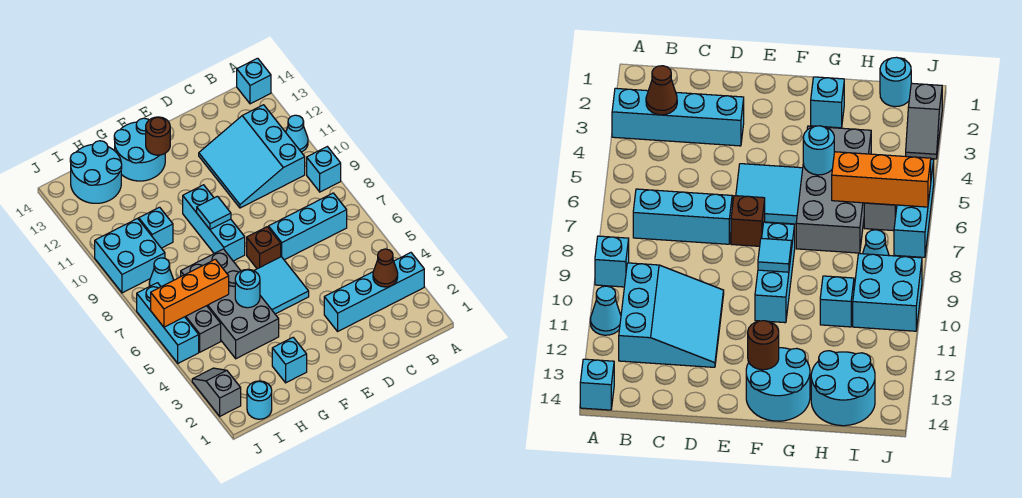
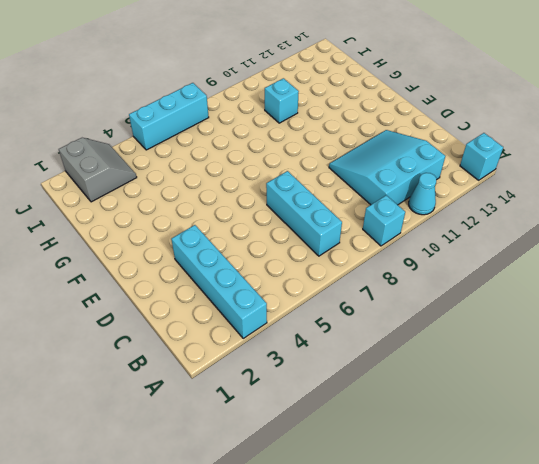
grey slope I2:J3 level 1 top 2 -> grey slope J2:J3 level 1 top 2
none -> cyan tile E5:F6 level 1
none -> brown brick E7 level 1
none -> cyan brick F8:F10 level 1

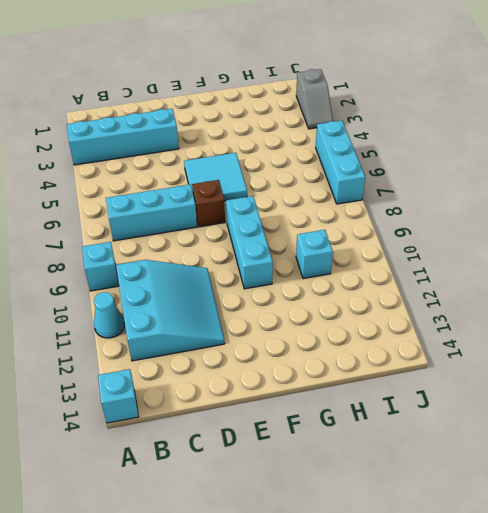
none -> cyan round brick F13:G14 level 1
none -> cyan brick G2 level 1
none -> grey brick G4:H7 level 1

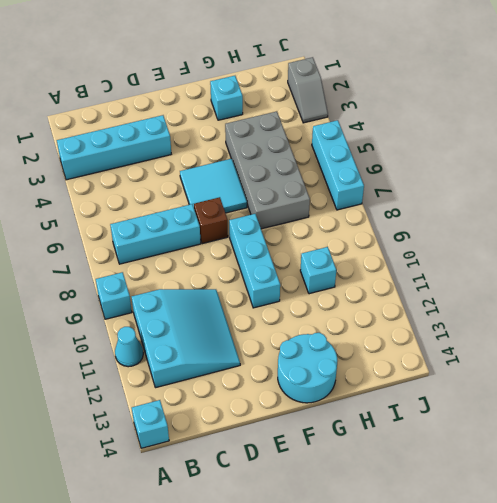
none -> cyan round brick H13:I14 level 1
none -> cyan round brick I1 level 1
none -> grey brick I5:I6 level 1

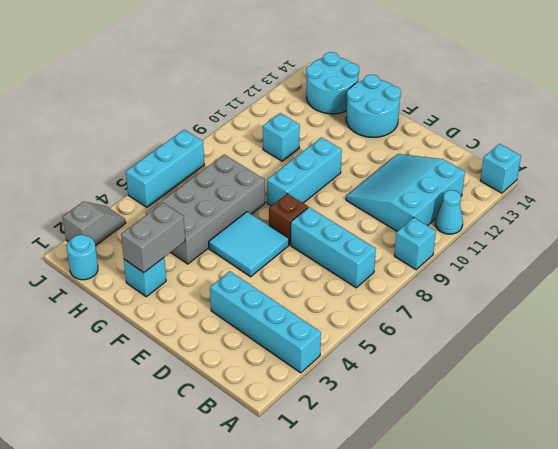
grey brick G2:G3 level 2 -> grey brick I5:I6 level 1
none -> cyan cone I8 level 1
none -> cyan brick I9:J10 level 1
none -> brown cone B3 level 2

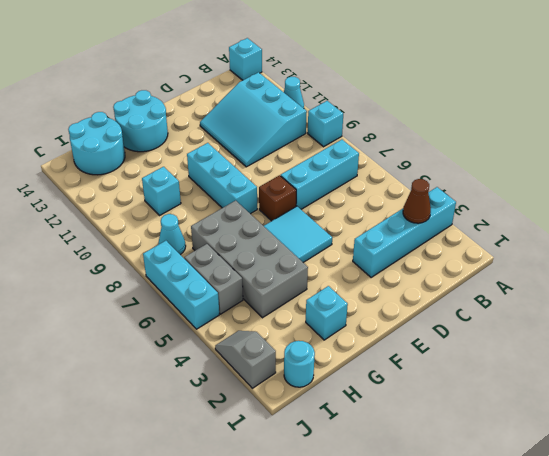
none -> cyan brick I9:J10 level 1
none -> cyan tile F9 level 2
none -> brown round brick F13 level 2

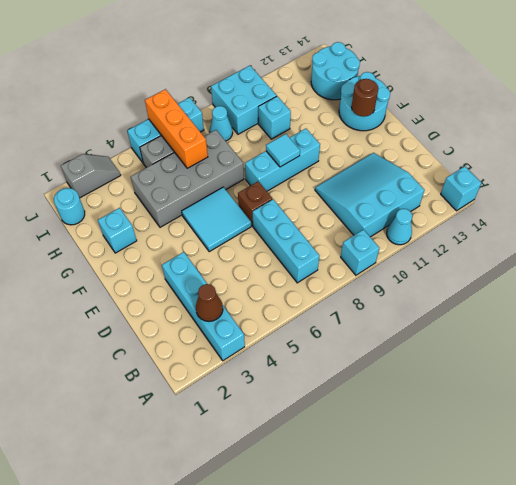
none -> cyan round brick G5 level 2

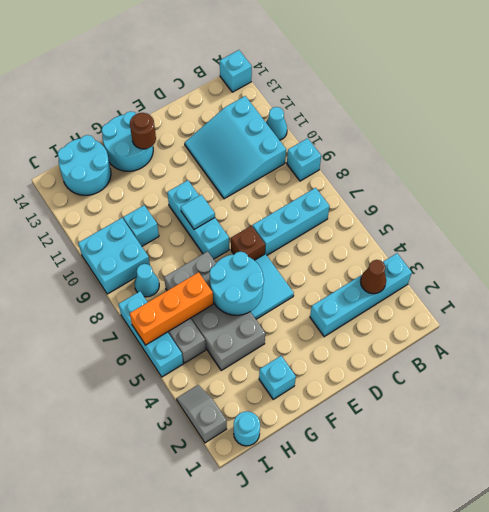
cyan round brick F5:G6 level 2 -> cyan round brick G5 level 2

